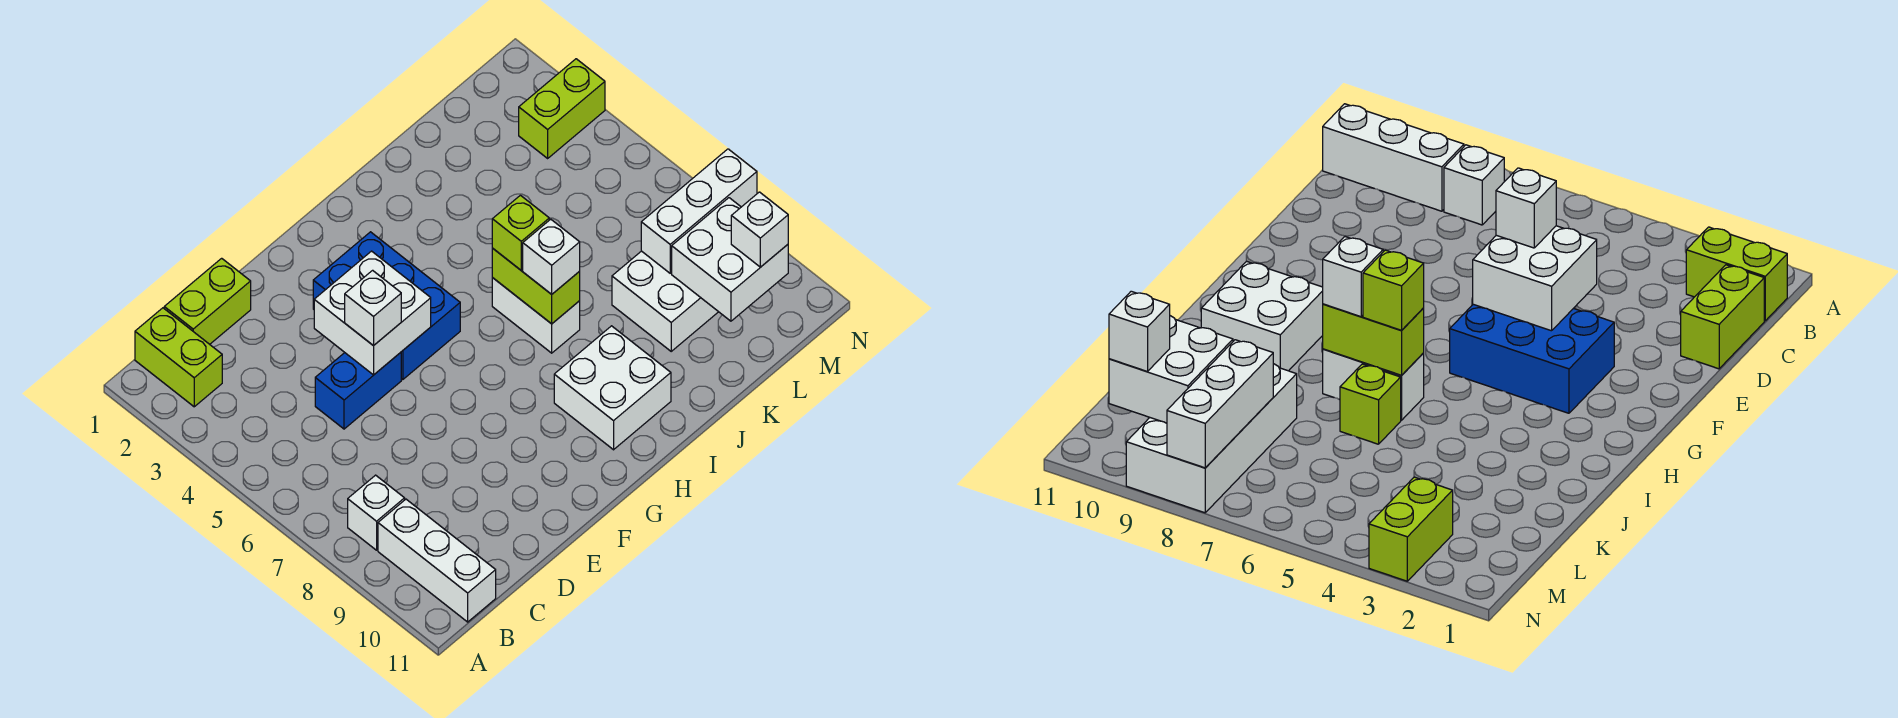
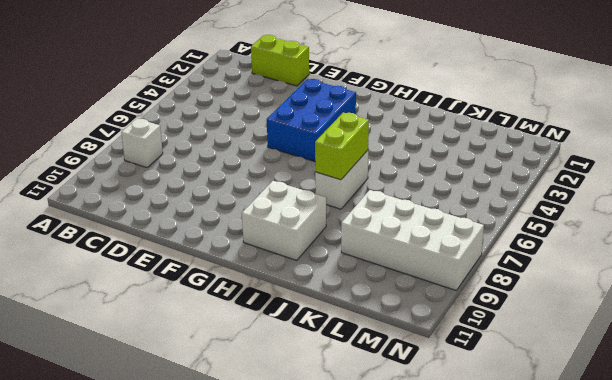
none -> lime brick B1:B2 level 1
none -> white brick B9:B11 level 1
none -> blue brick D5:E5 level 1

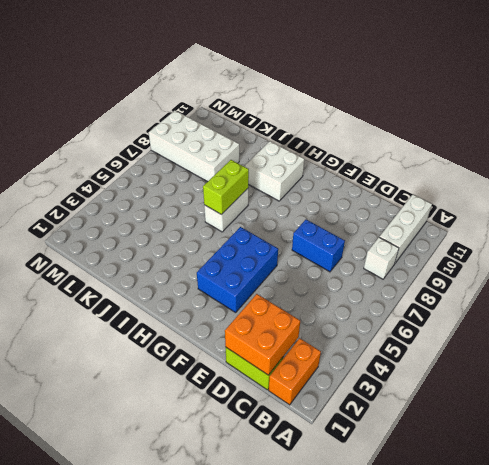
orange brick B1:B2 level 1 -> lime brick B1:B2 level 1
orange brick C1:D2 level 2 -> none
blue brick D7:E7 level 1 -> blue brick D5:E5 level 1
none -> lime brick J6 level 1
none -> lime brick M3:N3 level 1
none -> white brick E4:F5 level 2

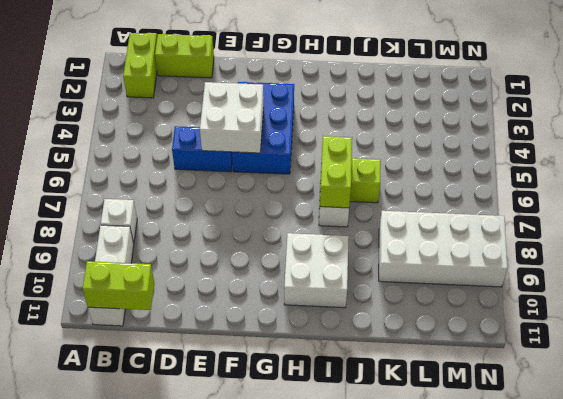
lime brick B11:C11 level 2 -> lime brick M3:N3 level 1
none -> white brick L8:N8 level 2
none -> white brick L9:M10 level 2
none -> white brick E5 level 3

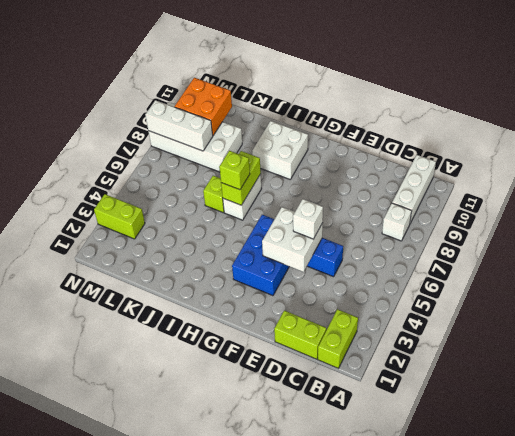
orange brick L9:M10 level 2 -> white brick L9:M10 level 2
none -> white brick I7 level 3
none -> white brick M10 level 3

